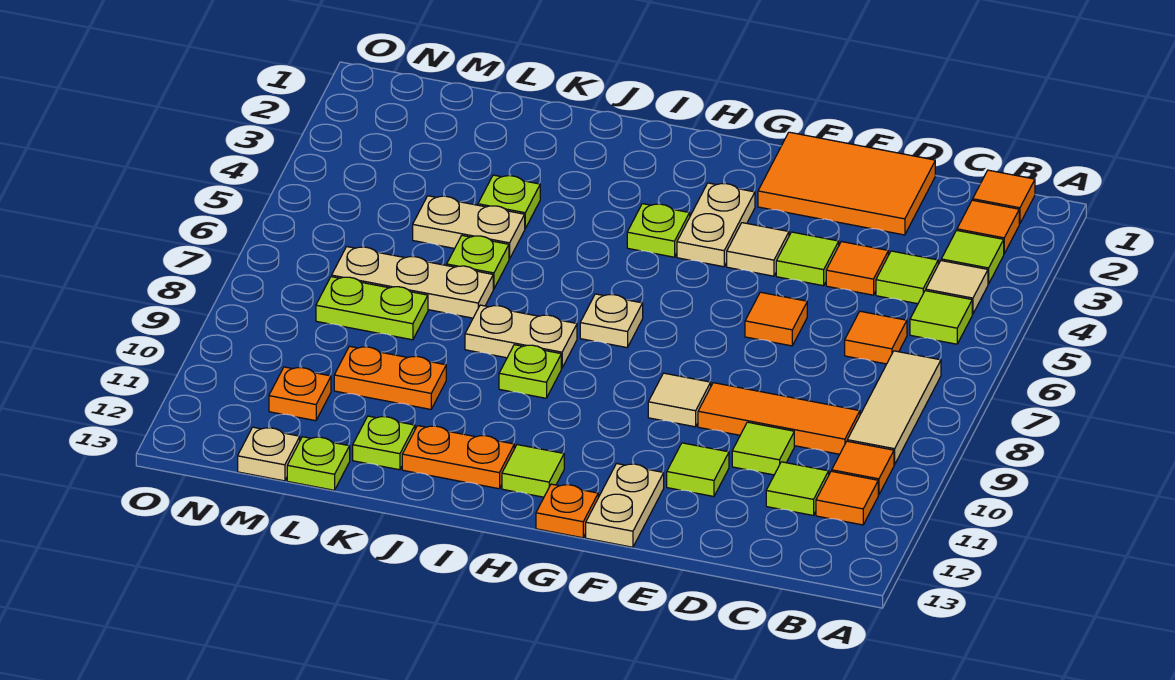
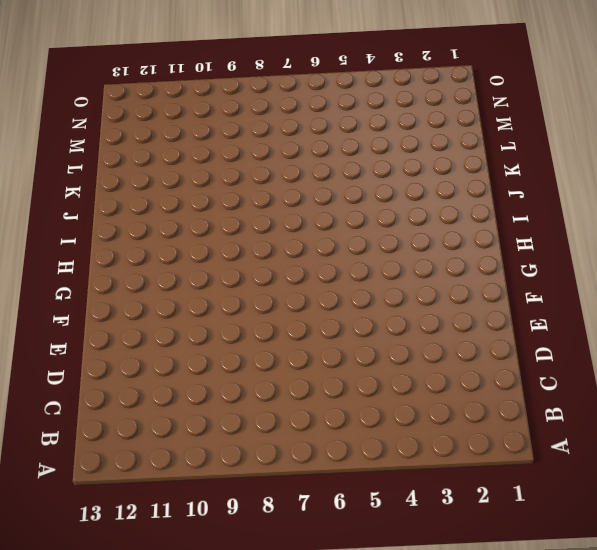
none -> orange tile B1 level 1
none -> orange tile B2 level 1
none -> lime tile B3 level 1
none -> tan tile B4 level 1

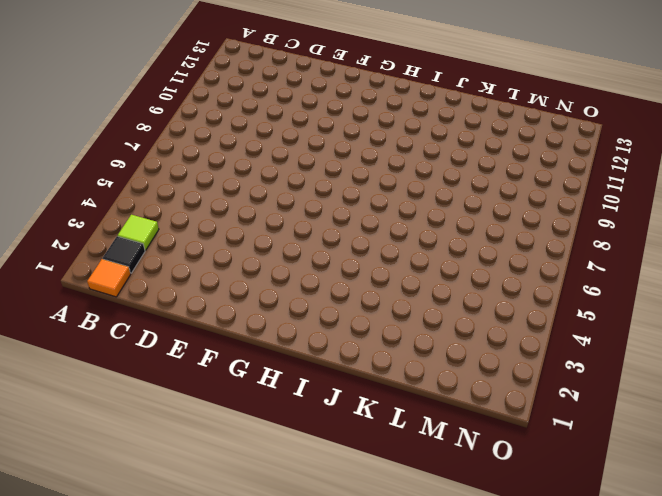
black tile B2 level 1 -> orange tile B2 level 1
none -> tan tile B4 level 1
none -> lime tile B5 level 1
none -> tan tile B7:B9 level 1
none -> orange tile B10 level 1

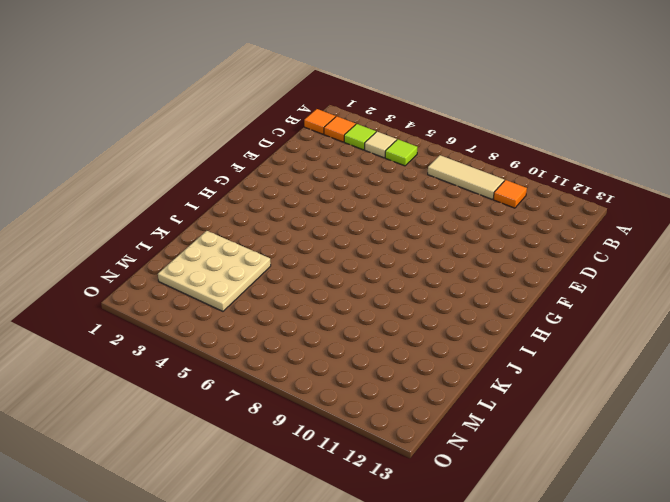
tan plate K2:M4 level 1 -> lime plate K4 level 1
none -> orange tile B11 level 1
none -> lime tile C4 level 1
none -> orange tile C6 level 1
none -> orange tile C9:E9 level 1

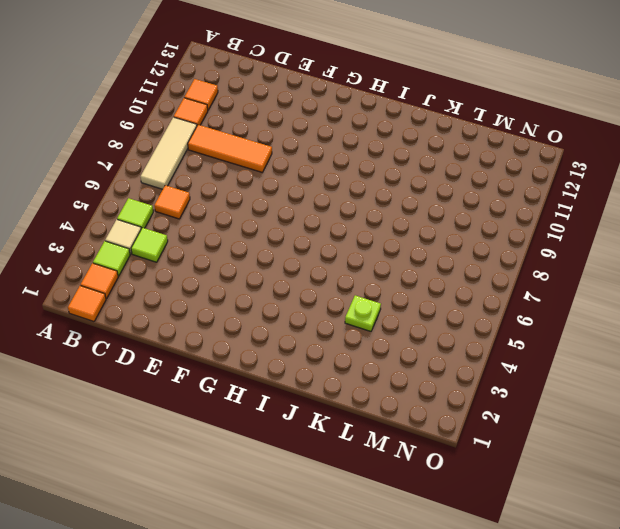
none -> lime tile C11 level 1
none -> orange tile D1:F2 level 1
none -> orange tile D4 level 1
none -> lime tile D10 level 1

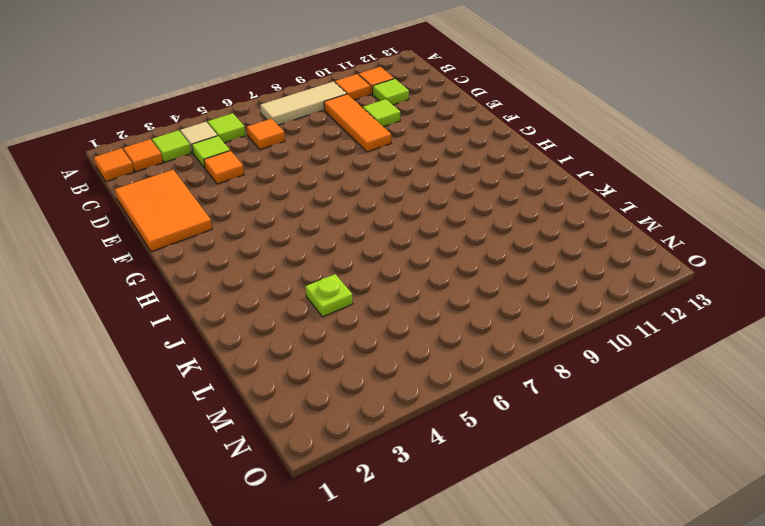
none -> lime tile E4 level 1
none -> orange tile E6 level 1
none -> lime tile E11 level 1
none -> tan tile F4 level 1

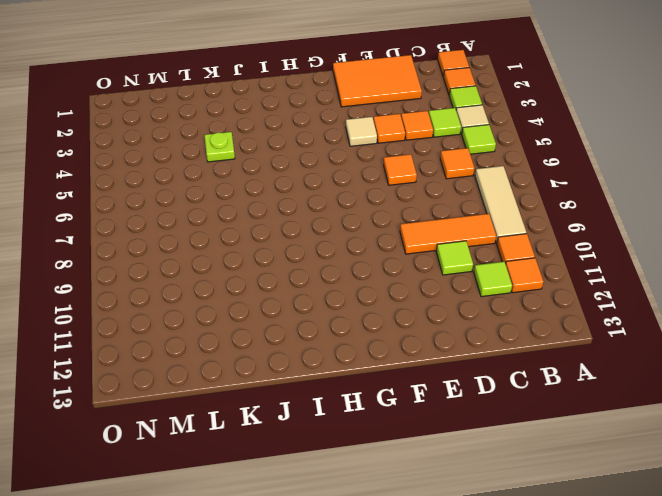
orange tile E4 level 1 -> lime tile E4 level 1
none -> lime tile E11 level 1
none -> tan tile F9 level 1
none -> tan plate F12:F13 level 1
none -> tan plate G3:G4 level 1

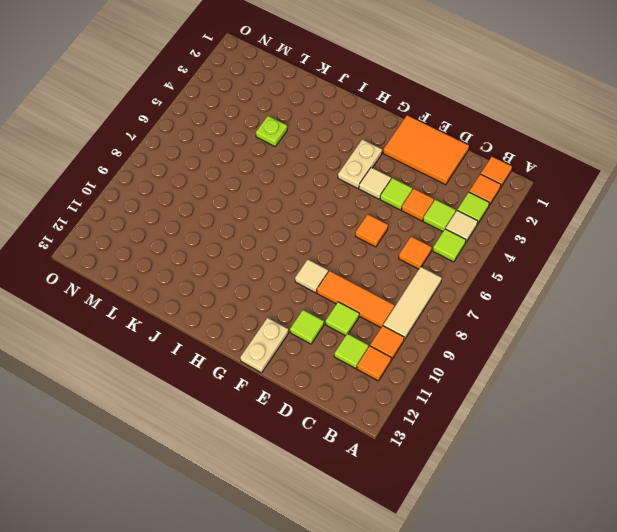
none -> orange plate G13 level 1
none -> lime plate H4 level 1
none -> tan plate H7 level 1
none -> lime tile H12 level 1

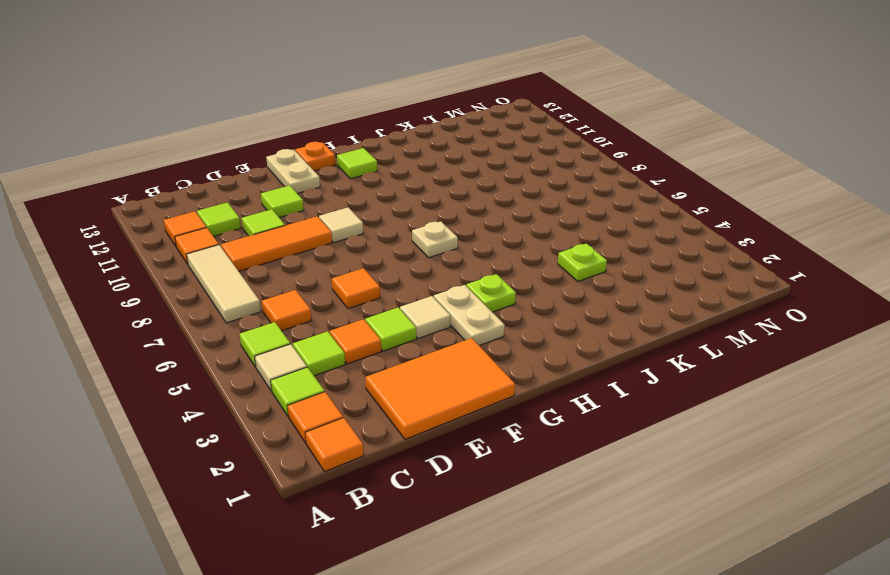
none -> tan plate I8:J8 level 1
none -> lime plate I9 level 1
none -> orange plate I12:J12 level 1
none -> tan plate K5:L5 level 1

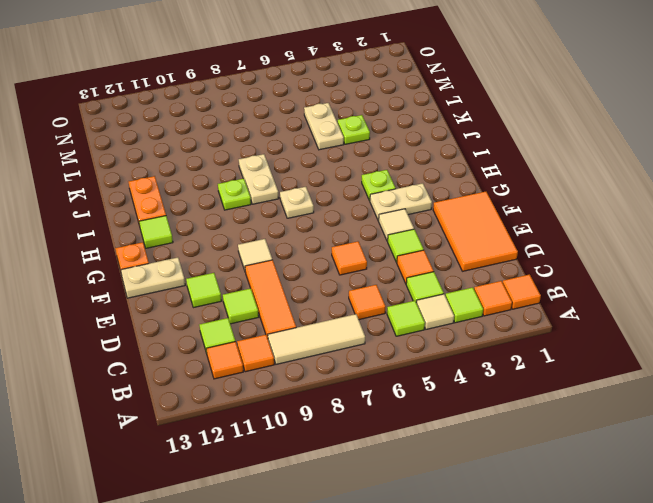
none -> lime plate K6 level 1
none -> tan plate K7:M7 level 1
none -> orange plate K10:L10 level 1
none -> lime plate K12 level 1

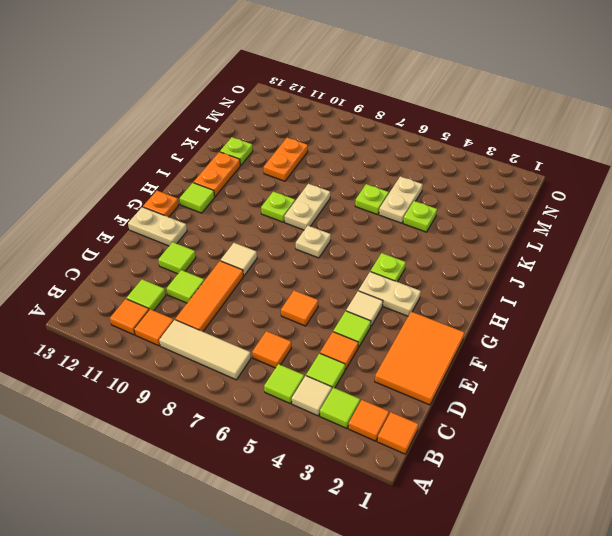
none -> tan plate K7:M7 level 1
none -> lime plate L8:M8 level 1
none -> lime plate L13 level 1
none -> orange plate M11 level 1

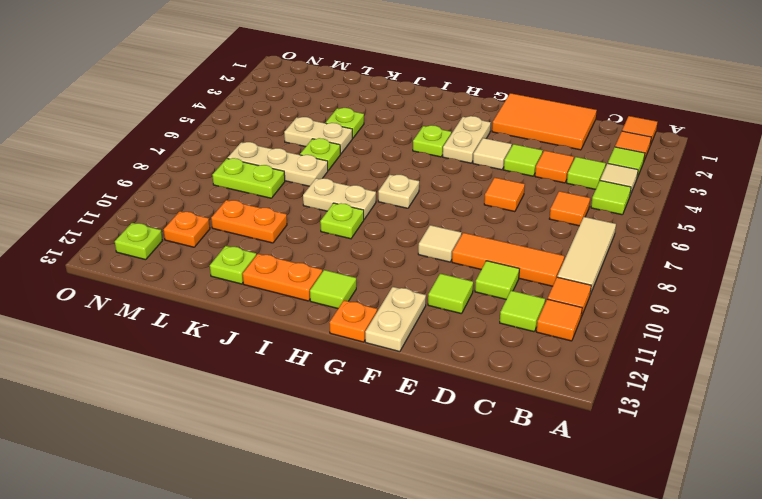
lime plate N12 level 1 -> lime plate L13 level 1
none -> tan plate M13 level 1

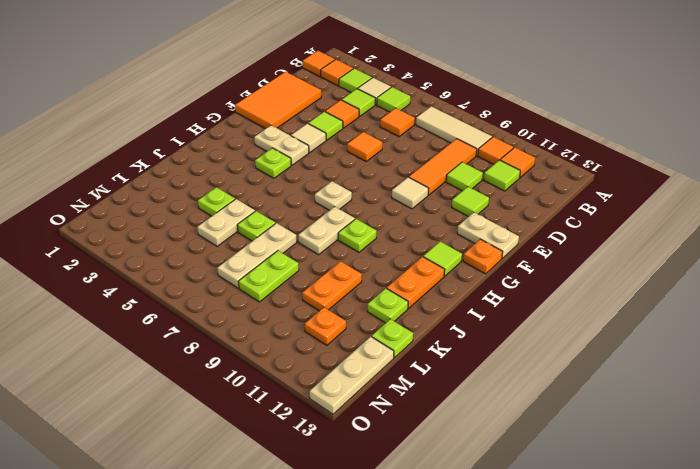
tan plate M13:O13 level 1 -> tan plate M13 level 1

